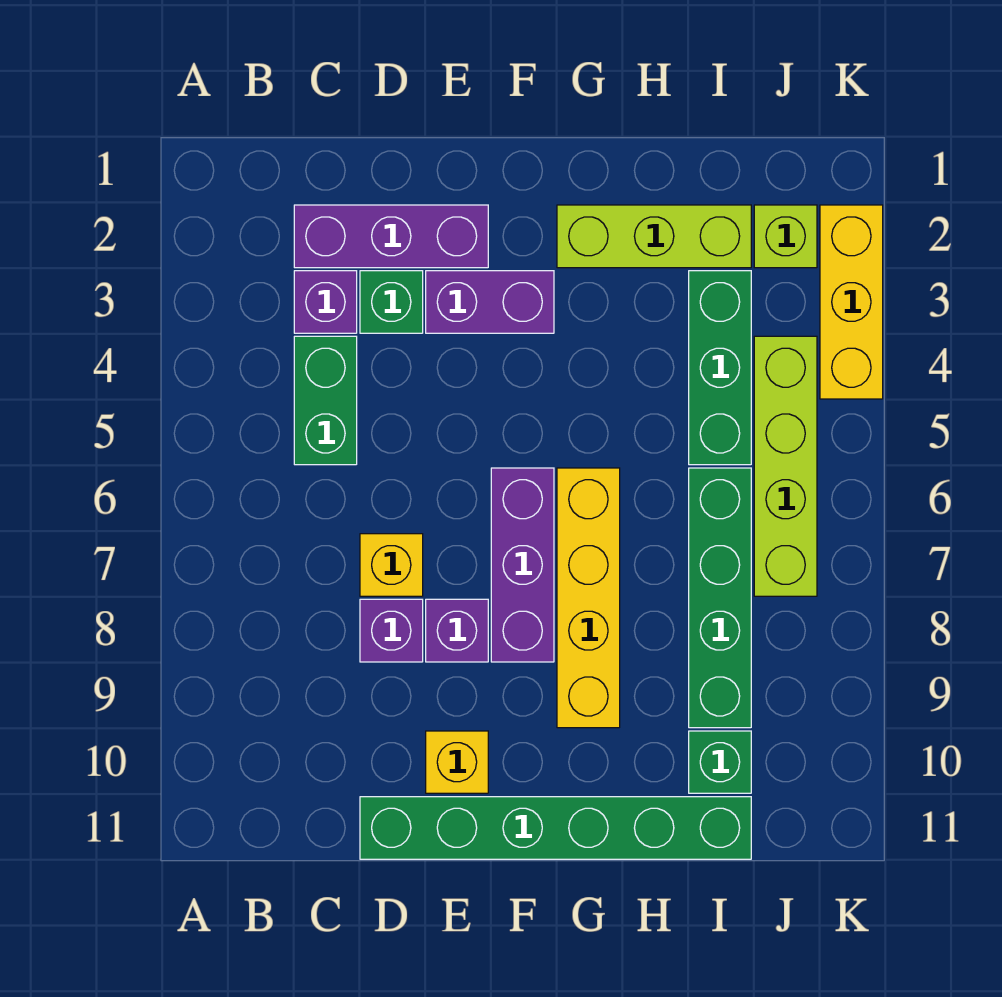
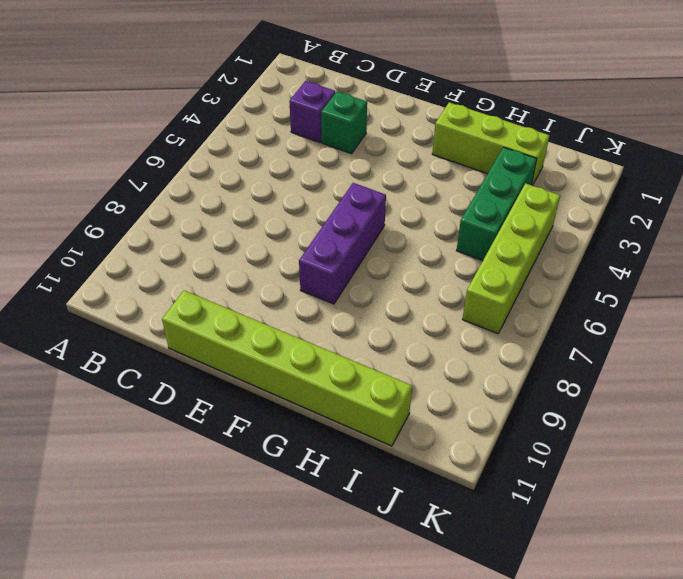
lime brick D11:I11 level 1 -> green brick D11:I11 level 1
none -> purple brick C2:E2 level 1
none -> green brick C4:C5 level 1
none -> yellow brick D7 level 1

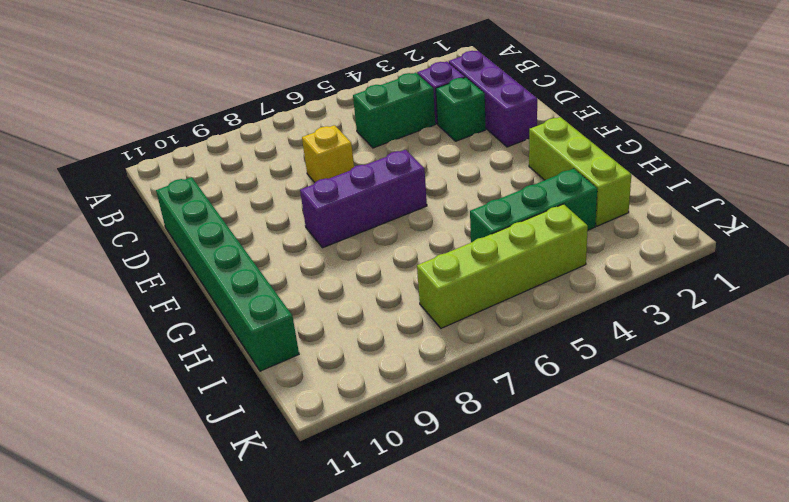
none -> purple brick D8 level 1
none -> purple brick E3:F3 level 1
none -> purple brick E8 level 1

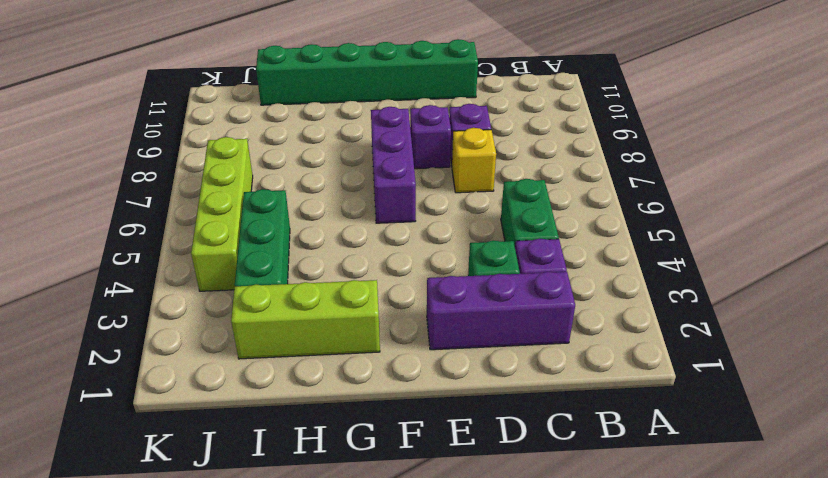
none -> purple brick E3:F3 level 1
none -> yellow brick E10 level 1
none -> yellow brick G6:G9 level 1

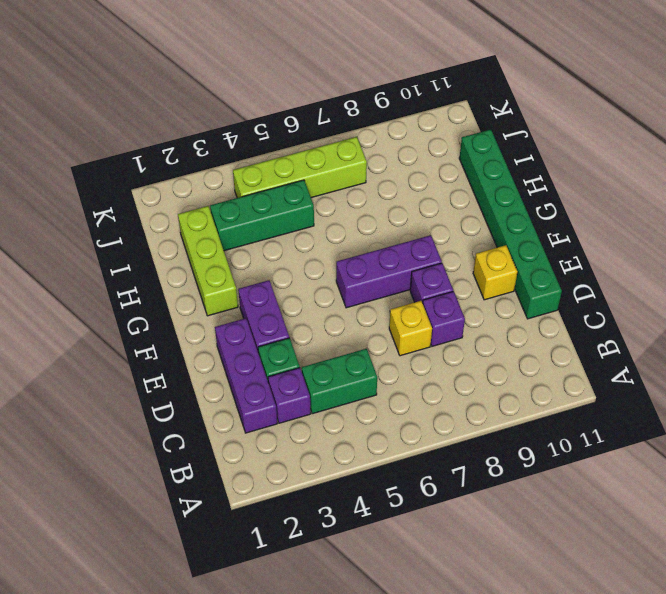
none -> yellow brick G6:G9 level 1
none -> green brick I6:I9 level 1
none -> green brick I10 level 1

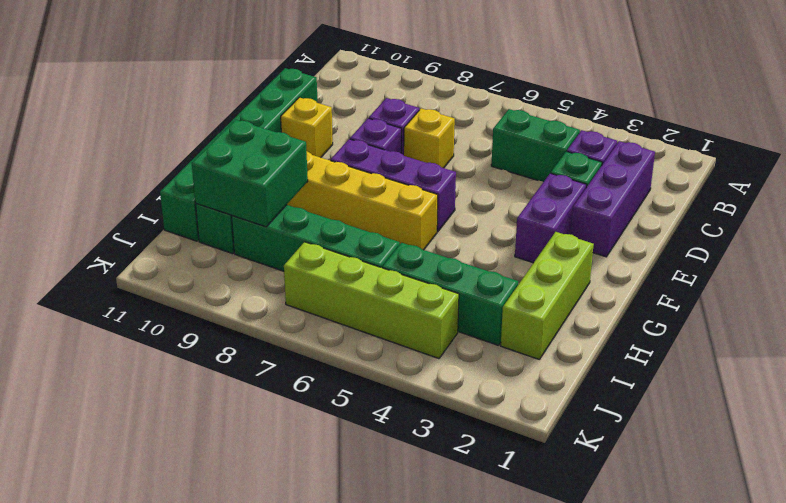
green brick H9:I10 level 2 -> none
none -> lime brick J2 level 1
none -> yellow brick K2:K4 level 1

